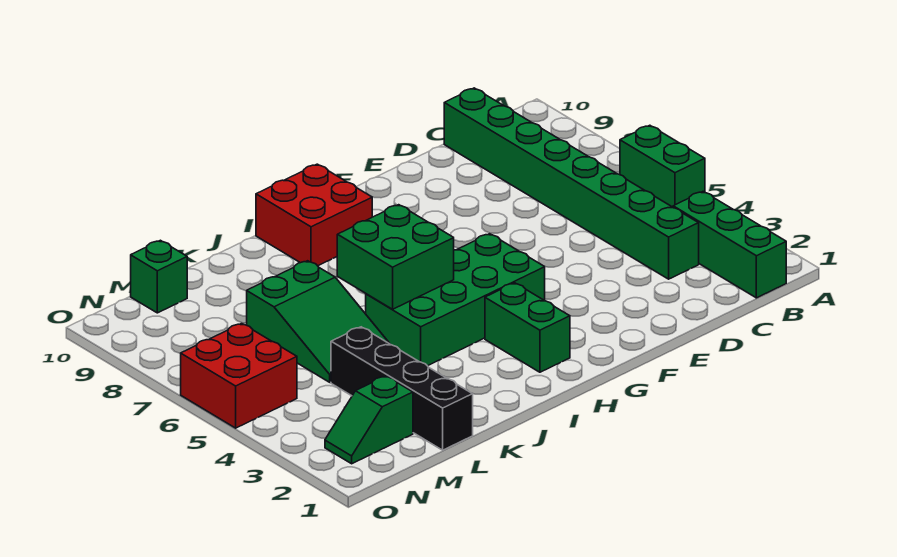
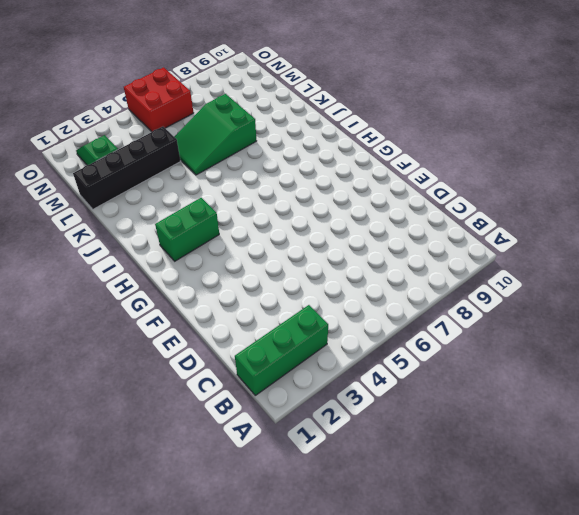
none -> green brick A5:A6 level 1
none -> green brick C3:C10 level 1
none -> green brick G4:J5 level 1

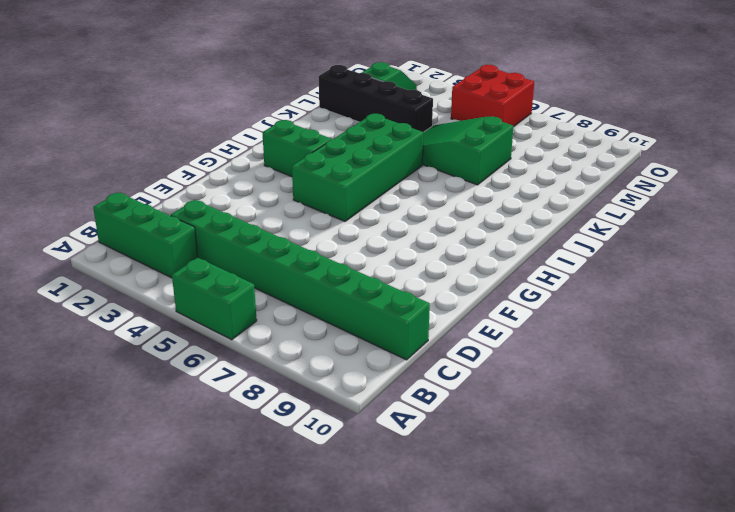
none -> red brick H9:I10 level 1
none -> green brick M10 level 1
none -> green brick I5:J6 level 2

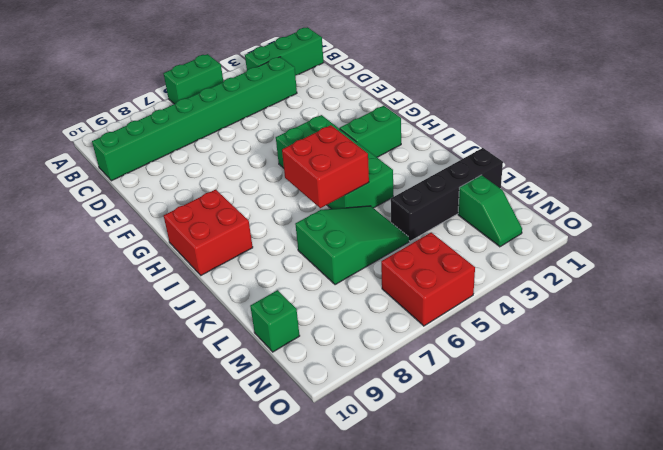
red brick I5:J6 level 2 -> green brick I5:J6 level 2

